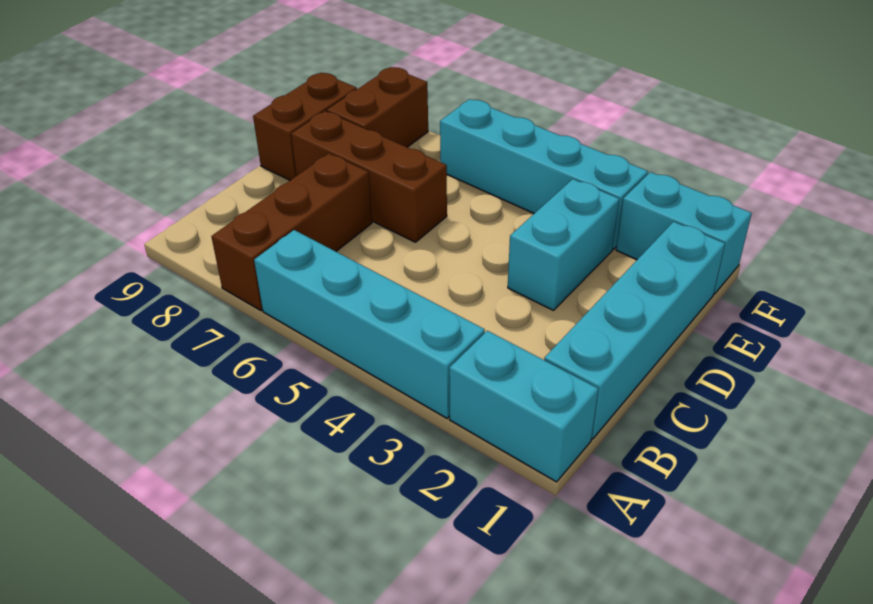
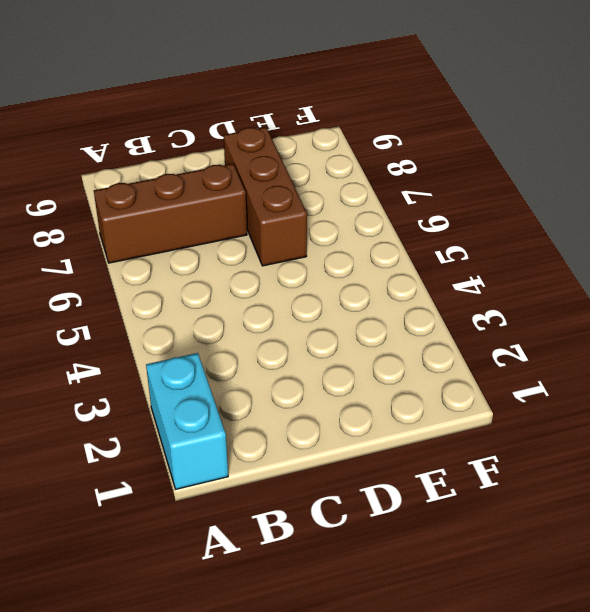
none -> cyan brick A3:A6 level 1
none -> cyan brick B1:E1 level 1

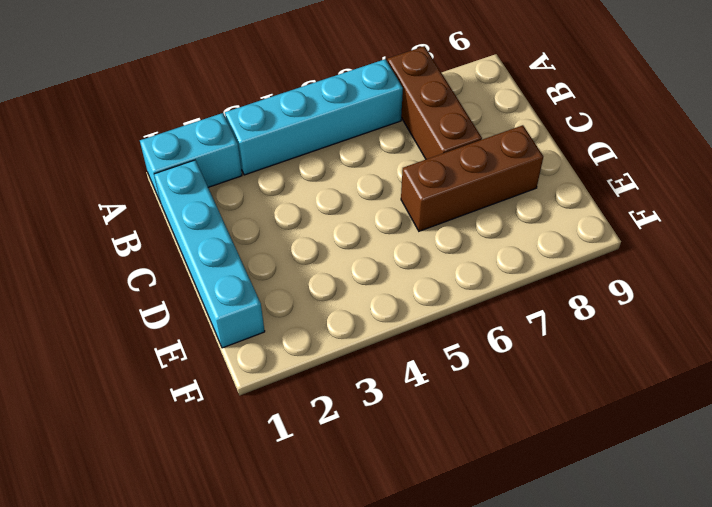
none -> cyan brick D3:E3 level 1
none -> brown brick D9:E9 level 1

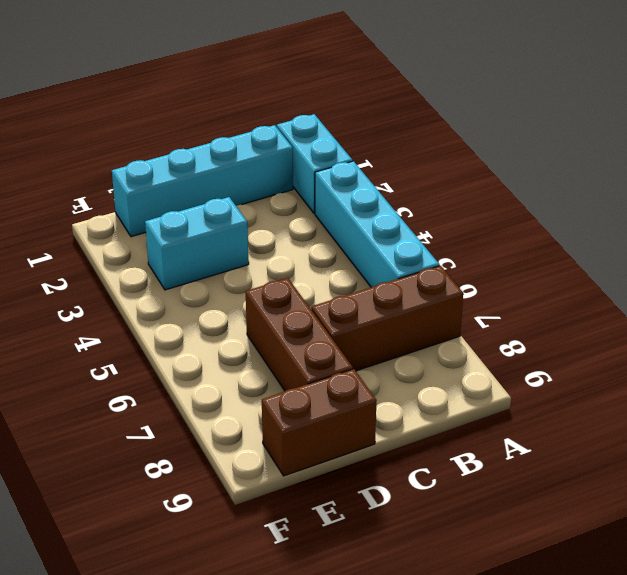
none -> brown brick E8:F8 level 1
none -> cyan brick F1:F2 level 1

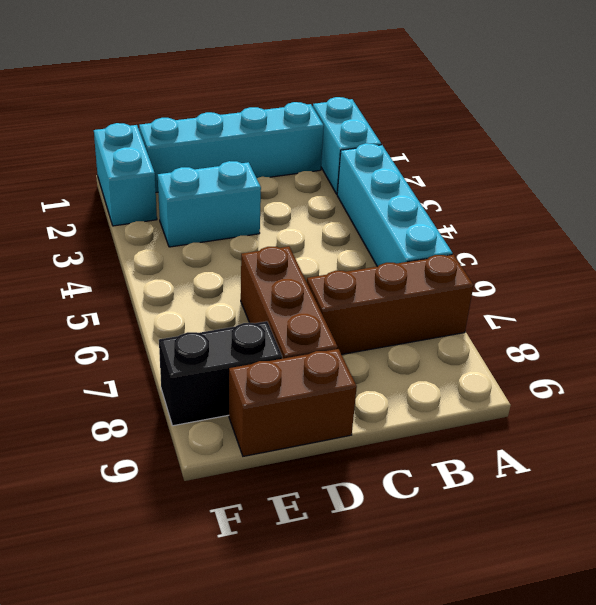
black brick E8:F8 level 1 -> brown brick E8:F8 level 1
none -> cyan brick F3:F6 level 1

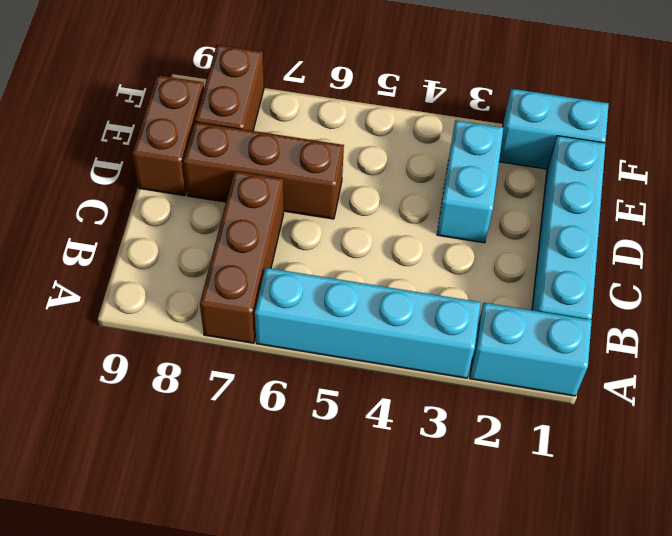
none -> cyan brick F3:F6 level 1

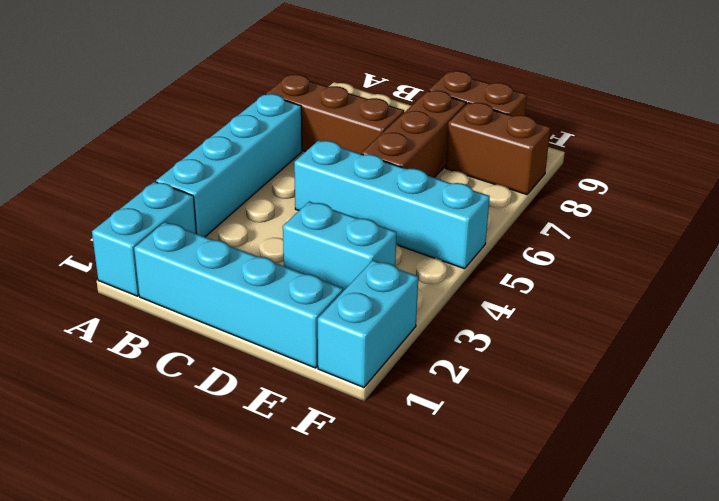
cyan brick C5:F5 level 1 -> cyan brick F3:F6 level 1

